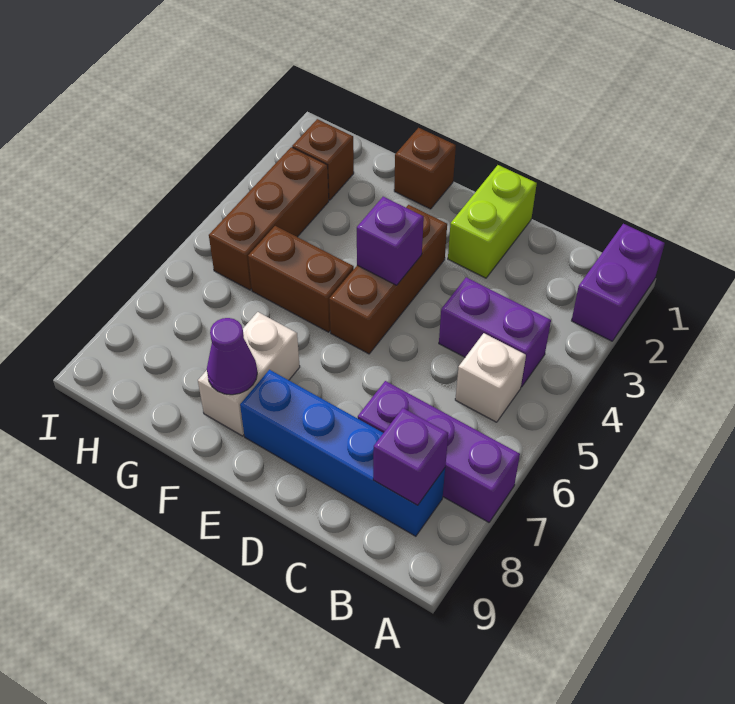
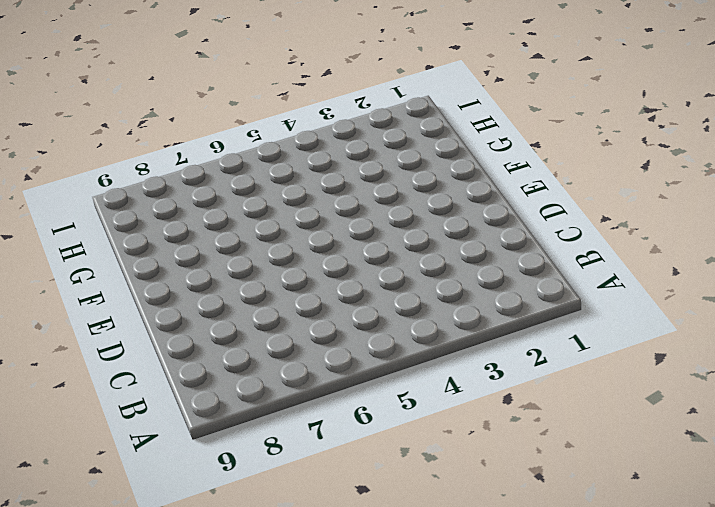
none -> purple brick A1:A2 level 1
none -> purple brick A7:C7 level 1
none -> purple brick B4:C4 level 1

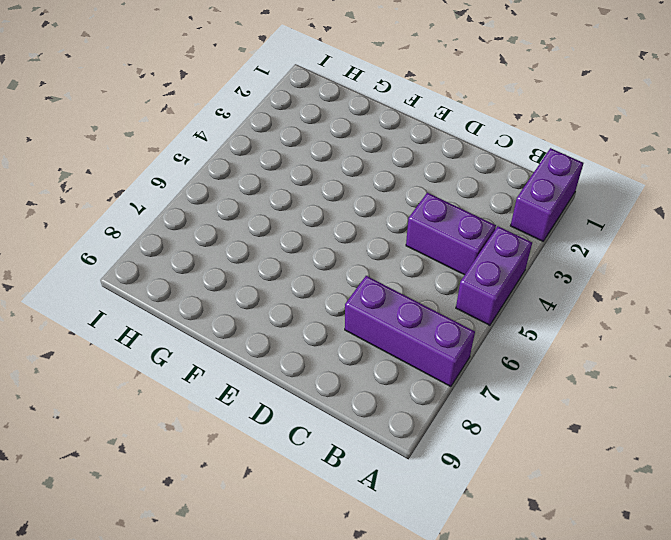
purple brick A4:A5 level 1 -> none
none -> white brick B5 level 1
none -> blue brick B8:E8 level 1
none -> lime brick D1:D2 level 1

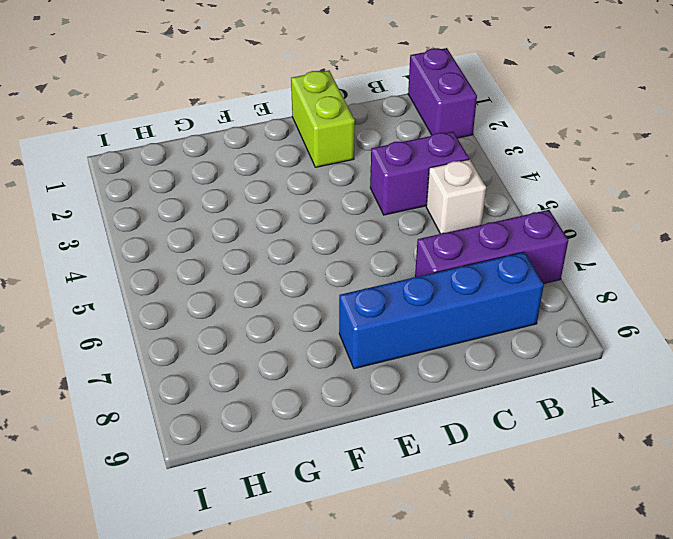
none -> brown brick E3:E5 level 1
none -> brown brick F1 level 1
none -> brown brick F5:G5 level 1

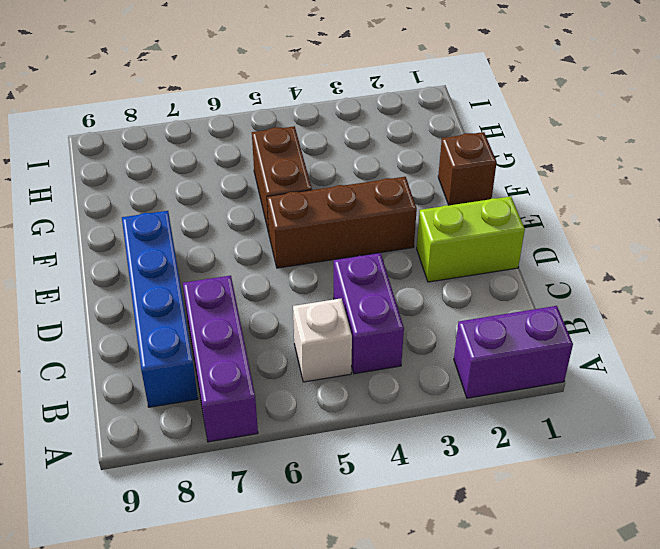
none -> white brick F7:F8 level 1
none -> brown brick H2 level 1
none -> brown brick H3:H5 level 1

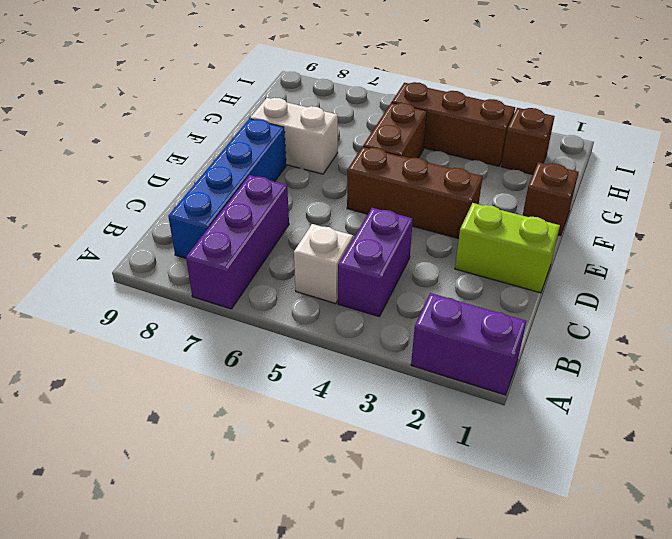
none -> purple brick B8 level 2
none -> purple brick E4 level 2
none -> purple cone F8 level 2

